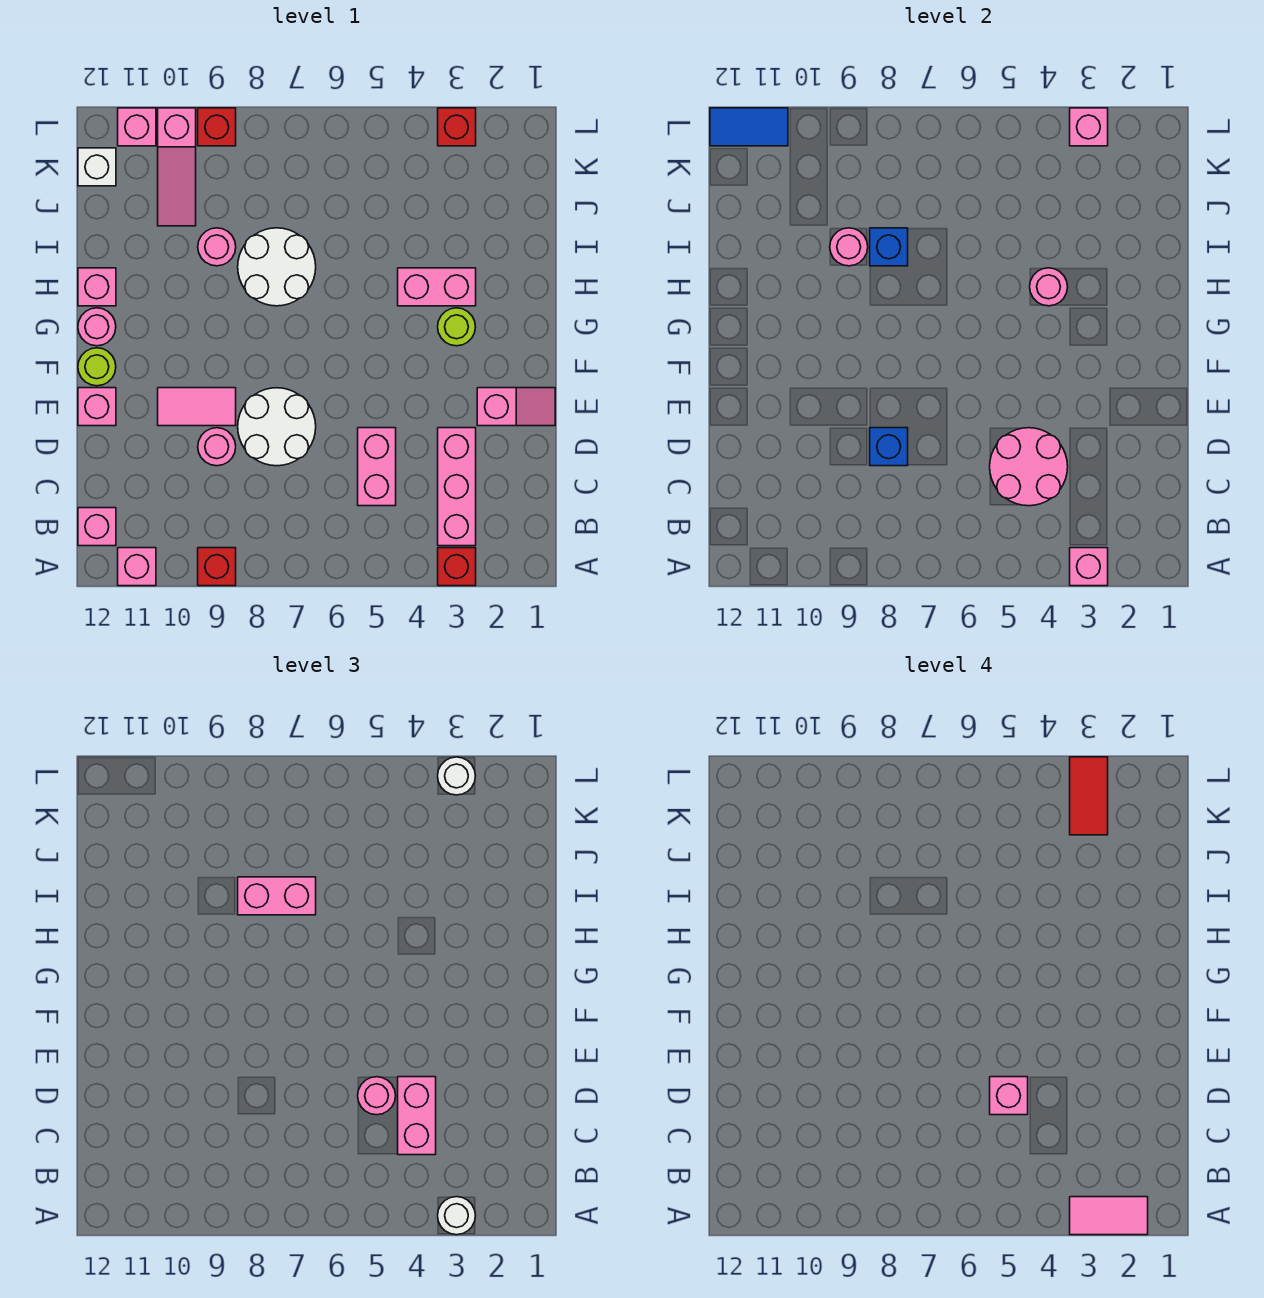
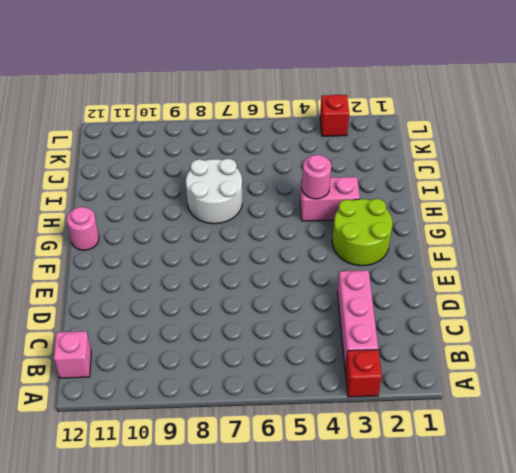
lime round brick F2:G3 level 1 -> lime round brick G3 level 1
none -> red brick A9 level 1
none -> pink brick A11 level 1
none -> pink brick C5:D5 level 1
none -> white round brick D7:E8 level 1

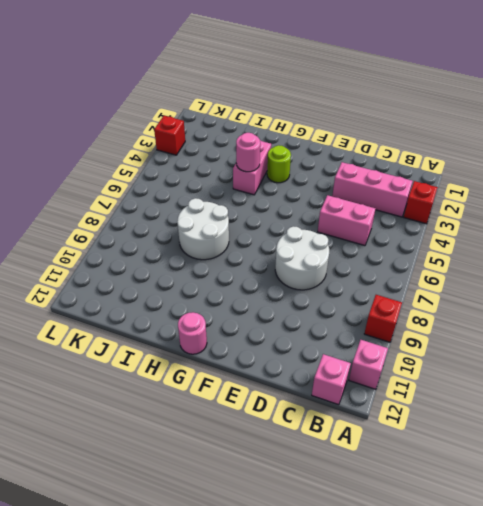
none -> pink round brick D9 level 1
none -> pink slope E1:E2 level 1 top 2
none -> pink tile E9:E10 level 1
none -> pink brick E12 level 1

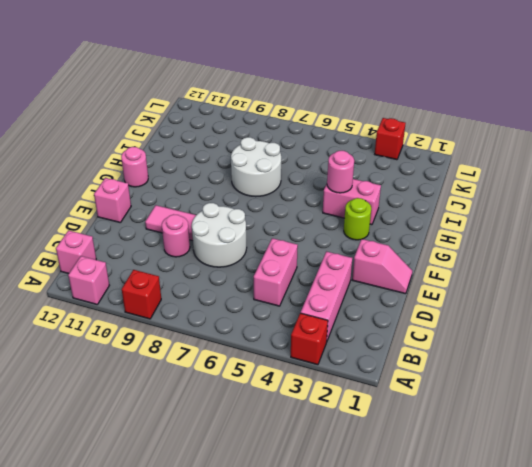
none -> lime round brick F12 level 1
none -> pink brick H12 level 1
none -> pink round brick I9 level 1
none -> pink slope J10:L10 level 1 top L

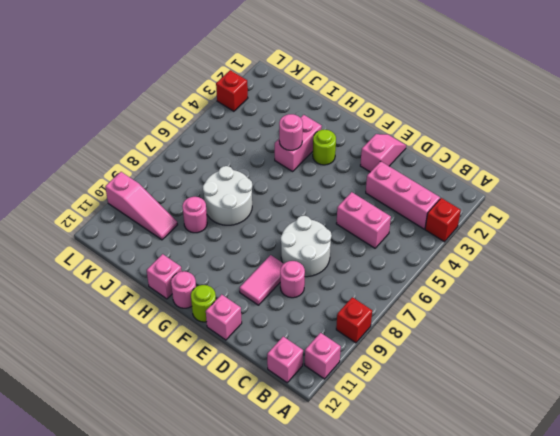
none -> white brick K12 level 1
none -> red brick L9 level 1
none -> pink brick L11 level 1
none -> pink brick A3 level 2

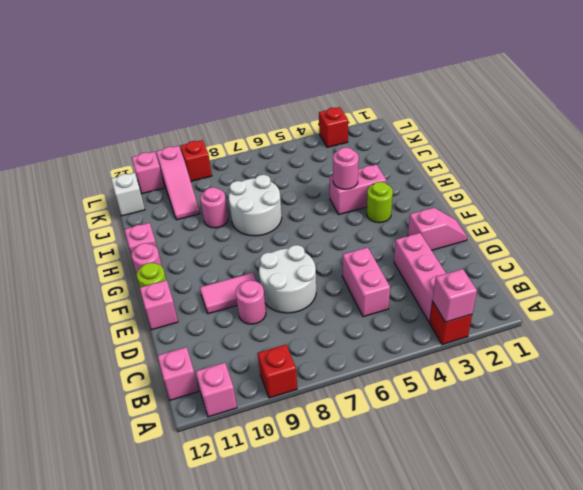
none -> pink round brick C4:D5 level 2
none -> blue brick D8 level 2
none -> blue brick I8 level 2
none -> pink round brick I9 level 2

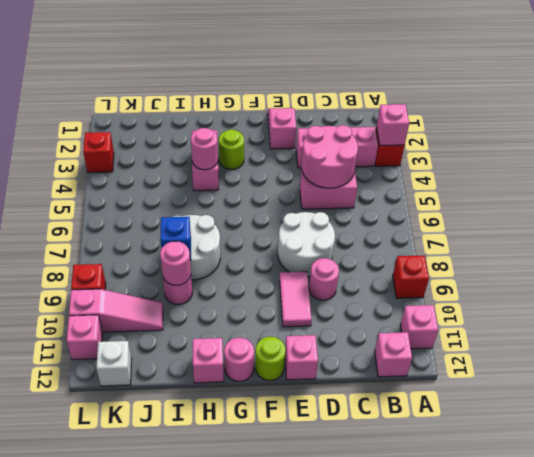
none -> blue brick D8 level 2
none -> pink brick L3 level 2
none -> blue tile L11:L12 level 2
none -> white round brick A3 level 3

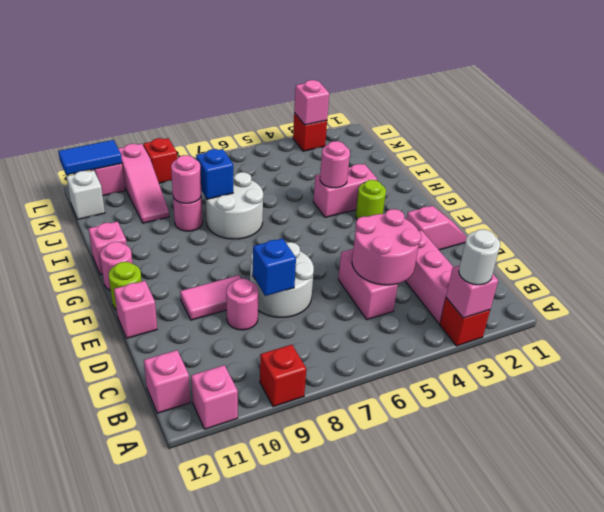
none -> pink brick C4:D4 level 3
none -> pink round brick D5 level 3
none -> pink brick I7:I8 level 3
none -> white round brick L3 level 3

